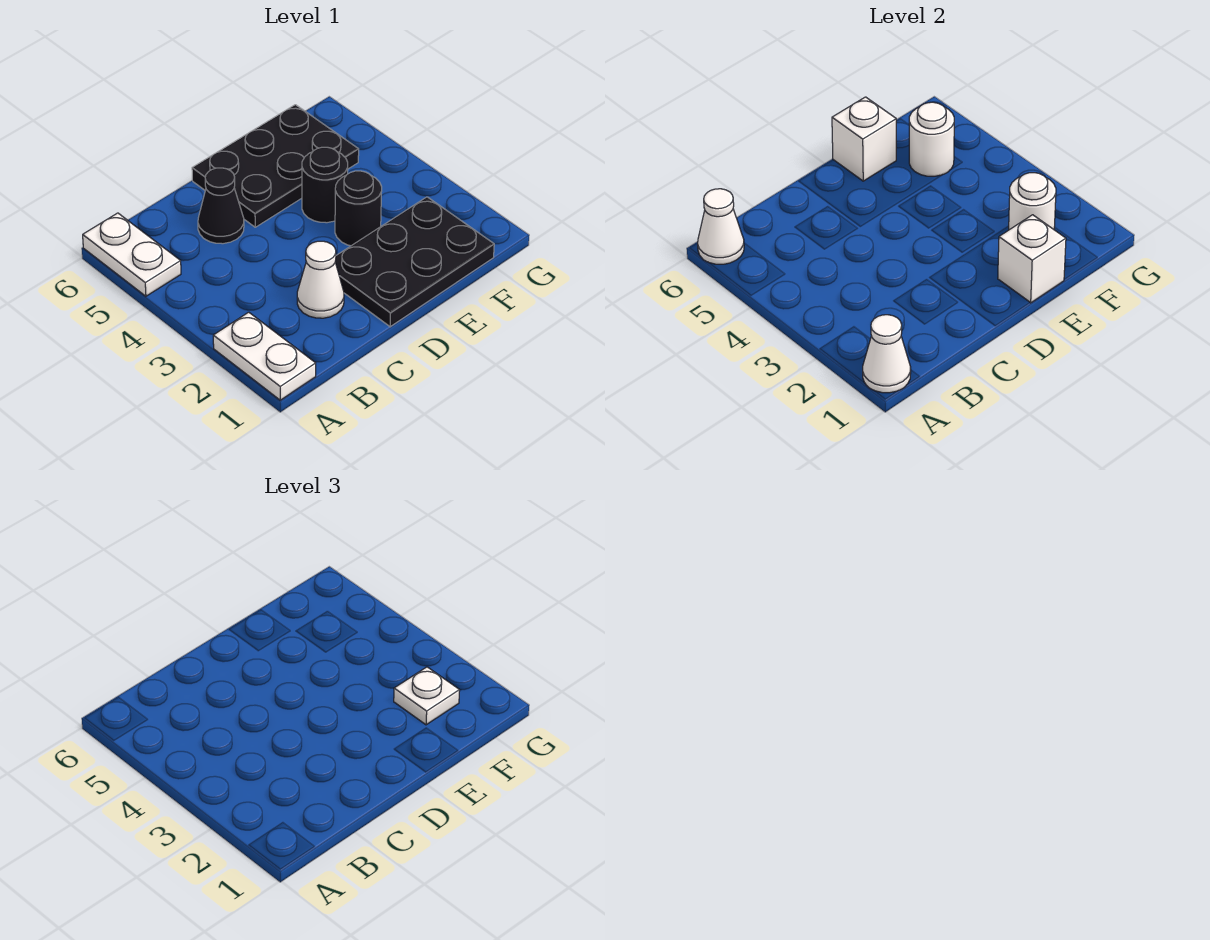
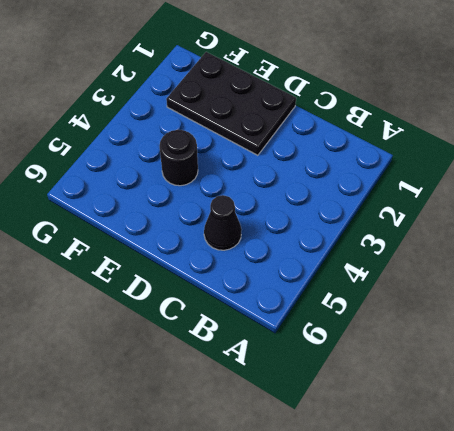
none -> white plate A1:A2 level 1
none -> white plate A5:A6 level 1
none -> white cone C2 level 1

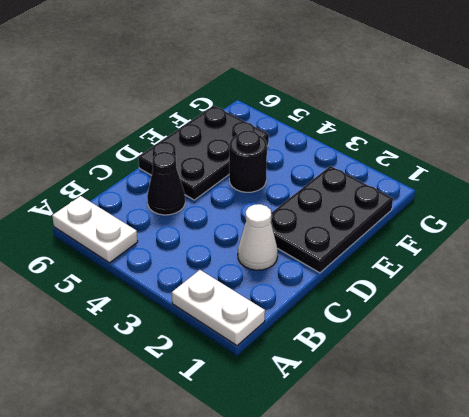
none -> black round brick E3 level 1
none -> white cone A1 level 2
none -> white cone A6 level 2

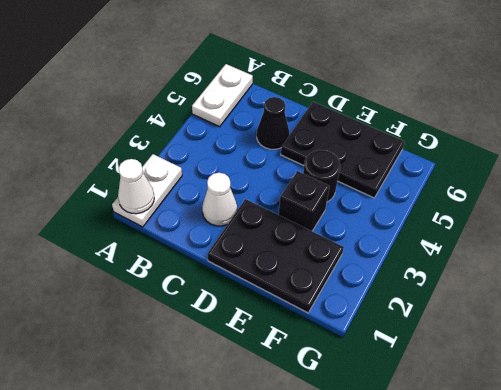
black brick E3 level 1 -> black round brick E3 level 1
none -> white cone A6 level 2
none -> white brick E1 level 2
none -> white brick E6 level 2

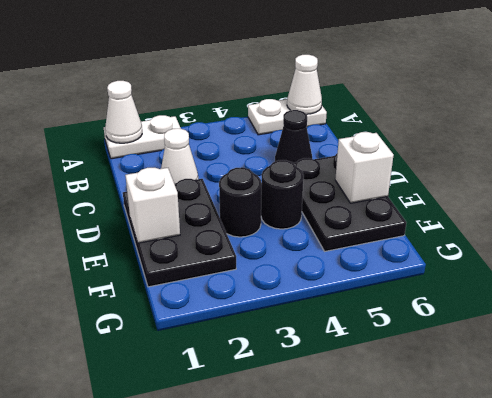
none -> white round brick F2 level 2
none -> white round brick F5 level 2
none -> white plate F2 level 3

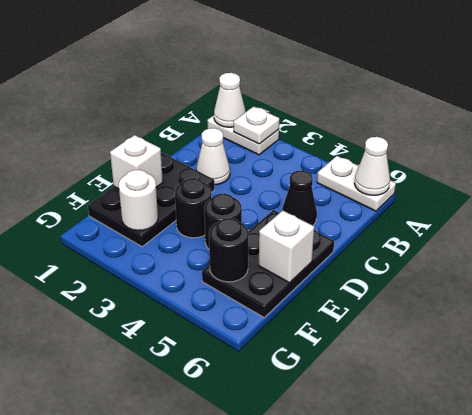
white plate A2 level 2 -> white plate F2 level 3
black round brick F5 level 2 -> white round brick F5 level 2

